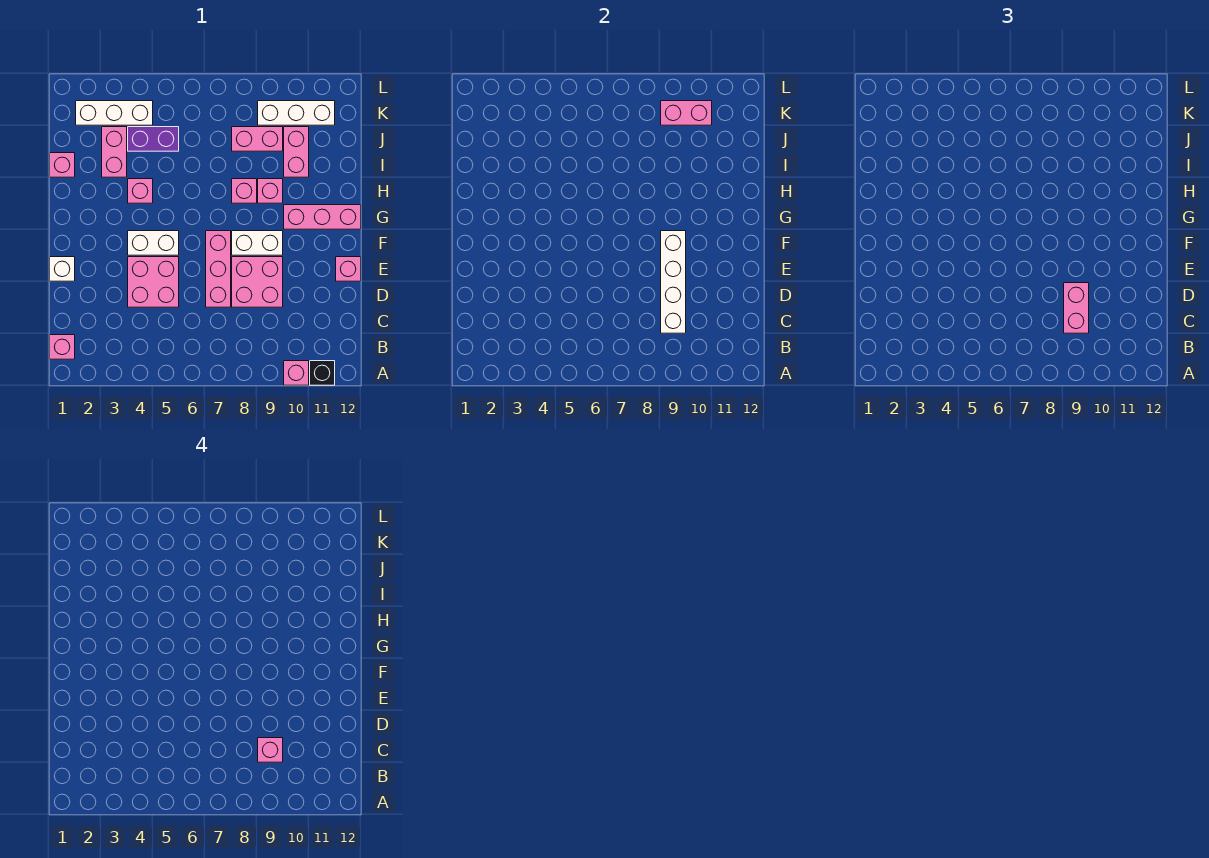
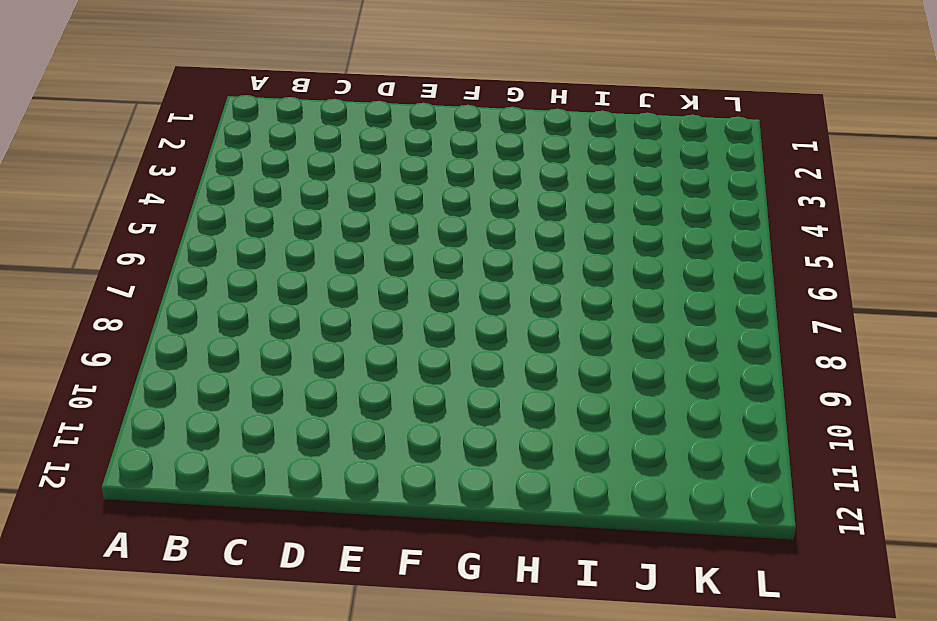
none -> pink brick A10 level 1
none -> black brick A11 level 1
none -> pink brick B1 level 1

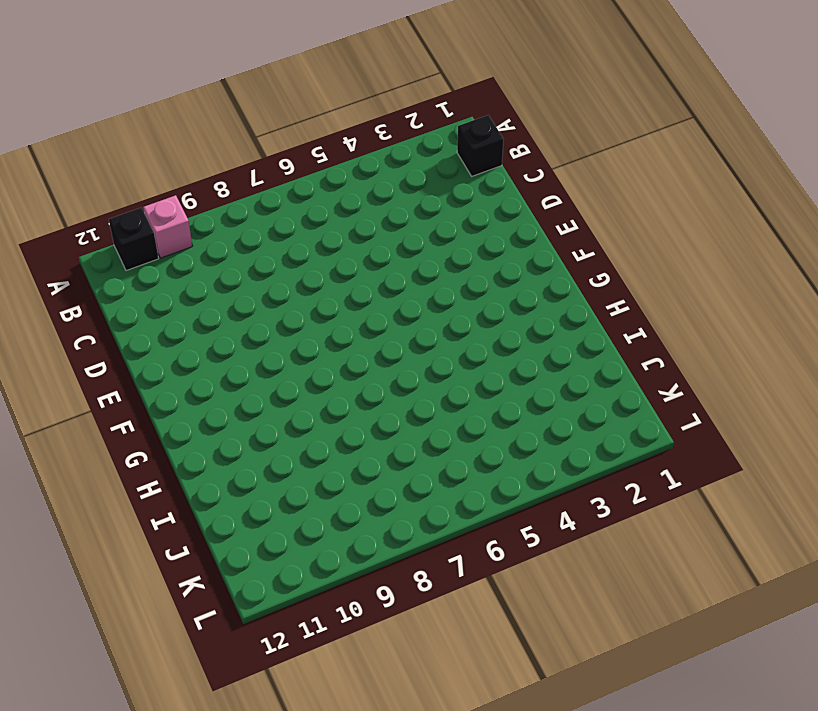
black brick B1 level 1 -> pink brick B1 level 1
none -> pink brick D4:E5 level 1
none -> pink brick D7:F7 level 1
none -> pink brick D8:E9 level 1

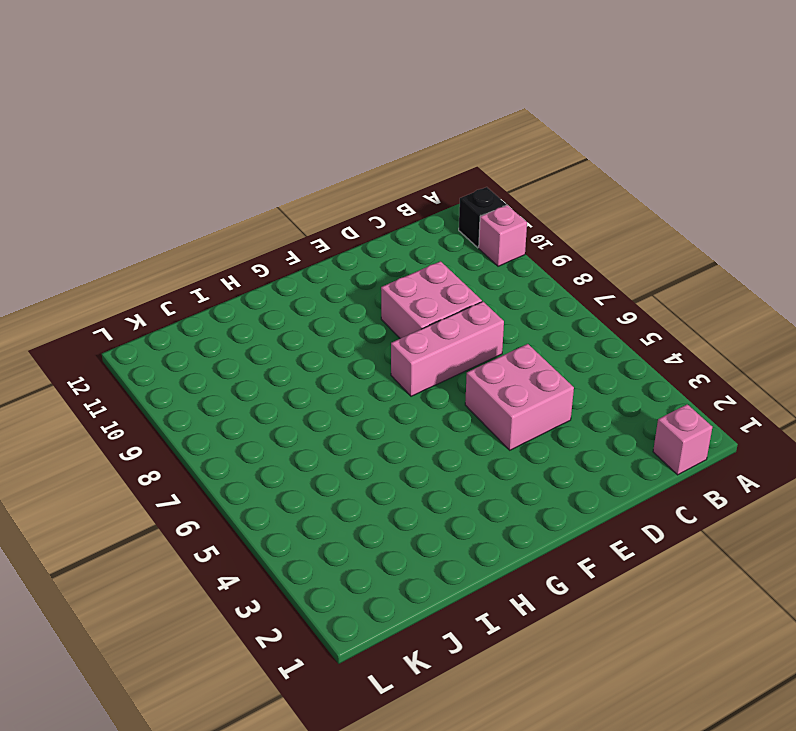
none -> white brick E1 level 1
none -> pink brick E12 level 1
none -> white brick F4:F5 level 1

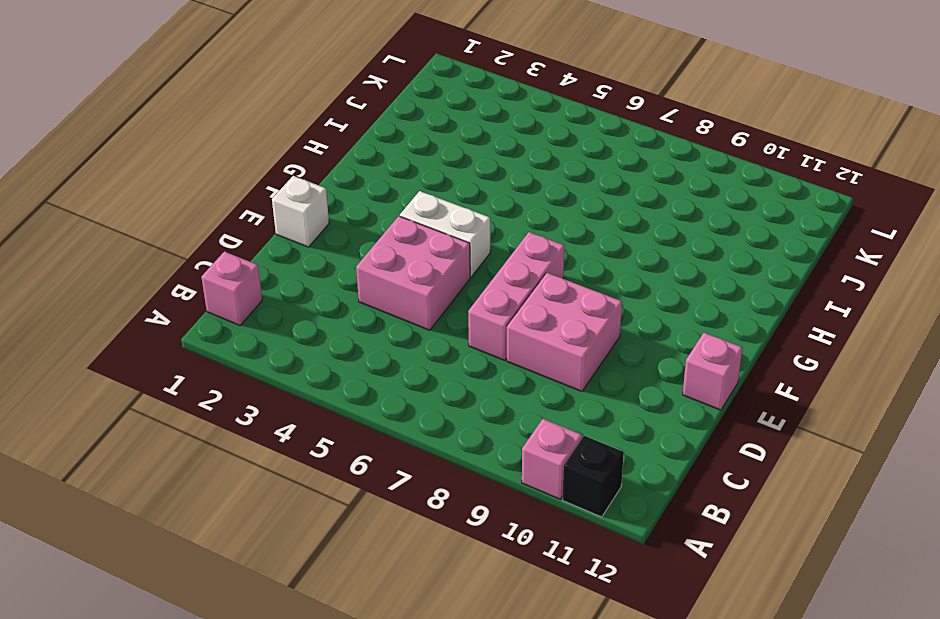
none -> white brick F8:F9 level 1
none -> pink brick G10:G12 level 1
none -> pink brick H4 level 1

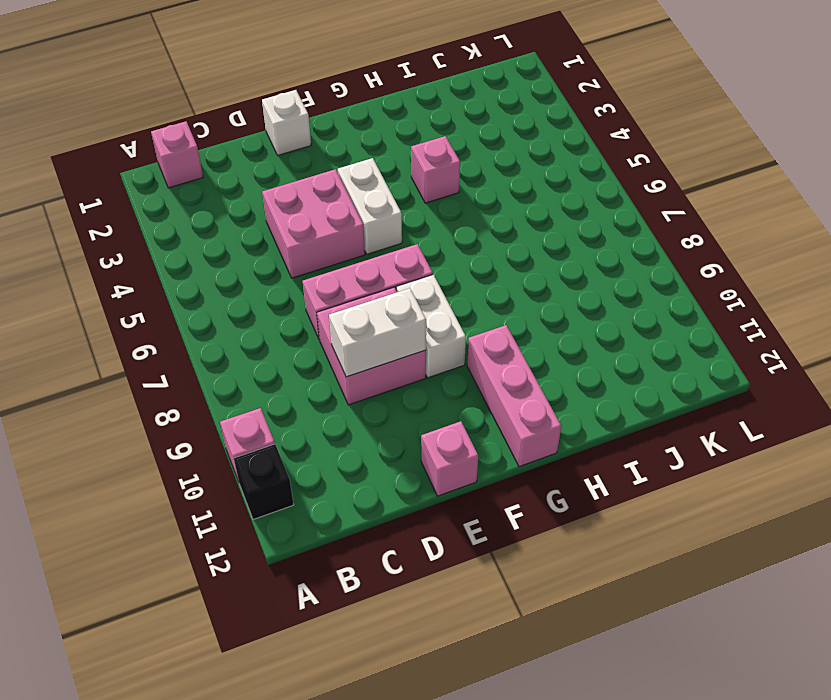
white brick D9:E9 level 2 -> white brick C9:F9 level 2
none -> pink brick H8 level 1
none -> pink brick H9 level 1
none -> pink brick I1 level 1

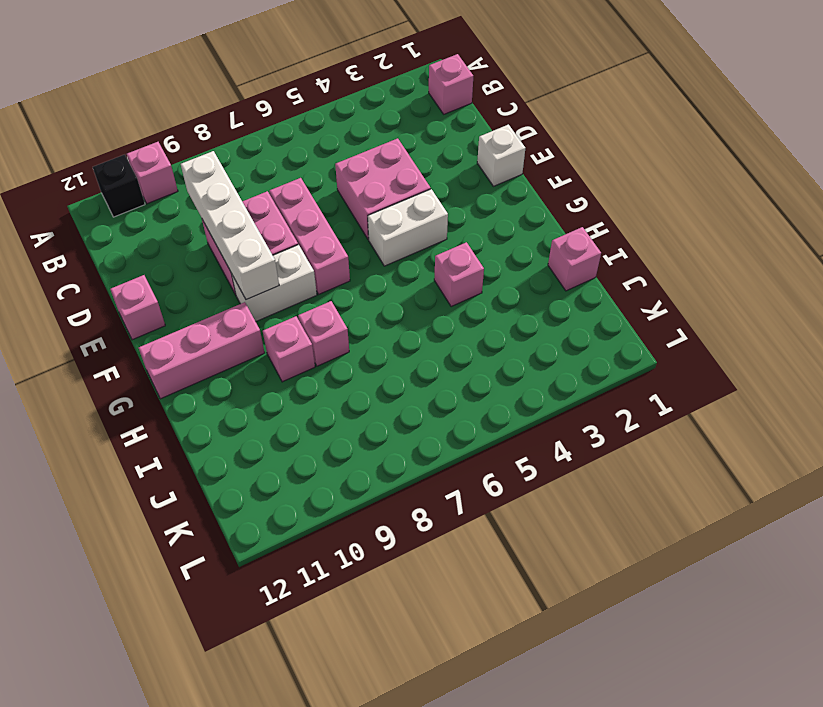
none -> pink brick I3:J3 level 1
none -> pink brick I10:J10 level 1
none -> purple brick J4:J5 level 1

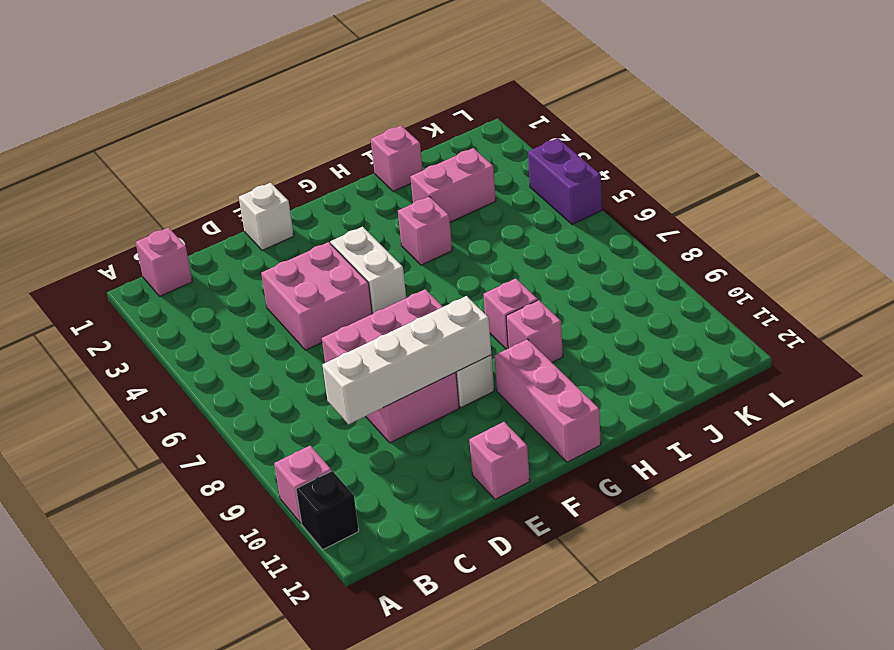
purple brick L4:L5 level 1 -> purple brick J4:J5 level 1
none -> pink brick I10:J10 level 1
none -> pink brick J8:J9 level 1
none -> white brick K2:K4 level 1

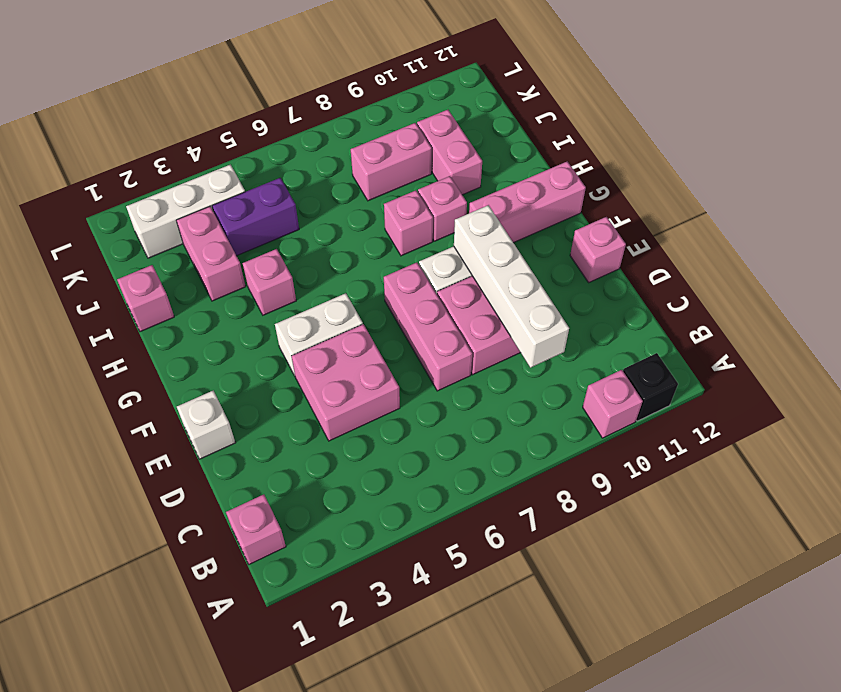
none -> white brick K9:K11 level 1
none -> pink brick K9:K10 level 2
none -> pink brick C9:D9 level 3

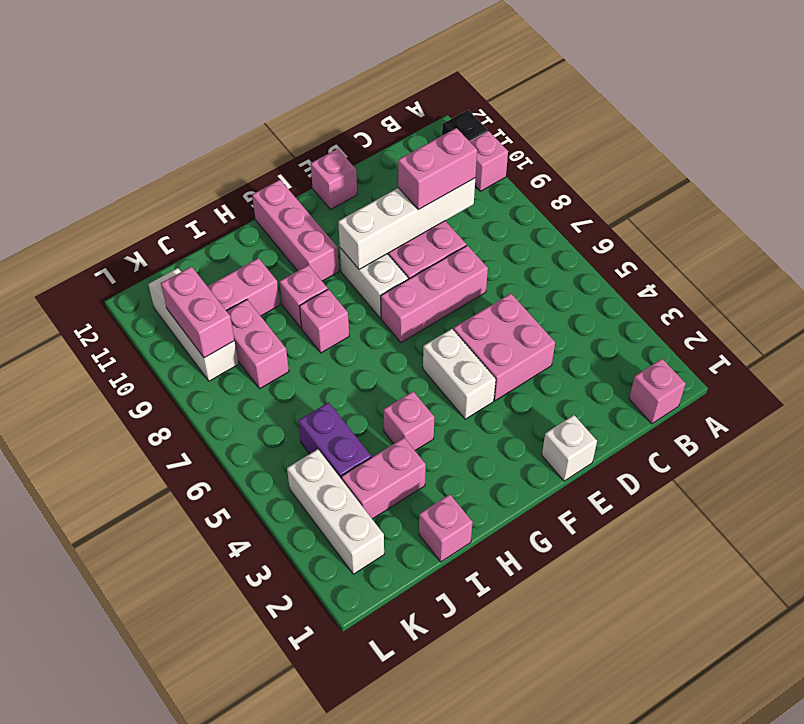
none -> pink brick C9 level 4

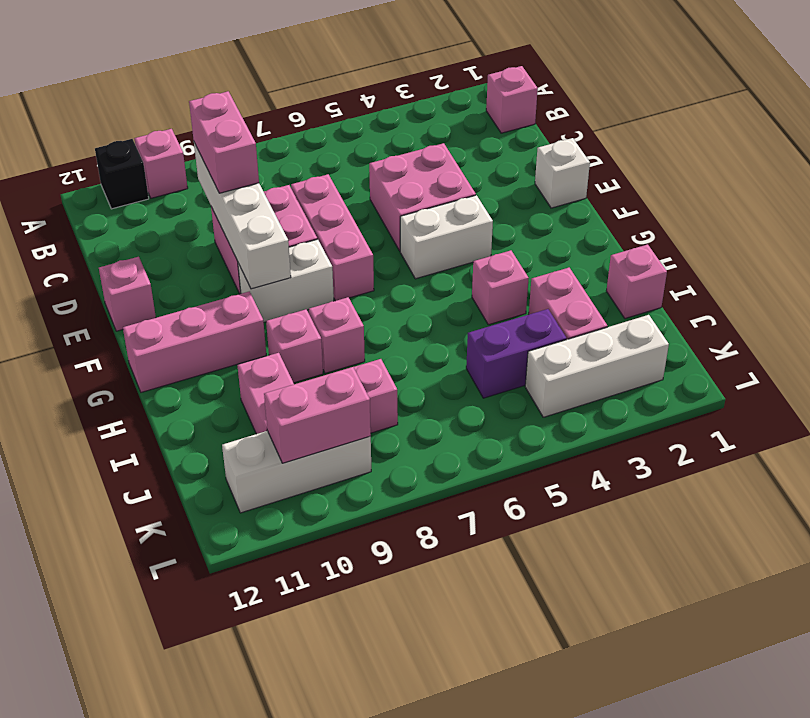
none -> pink brick C9 level 4

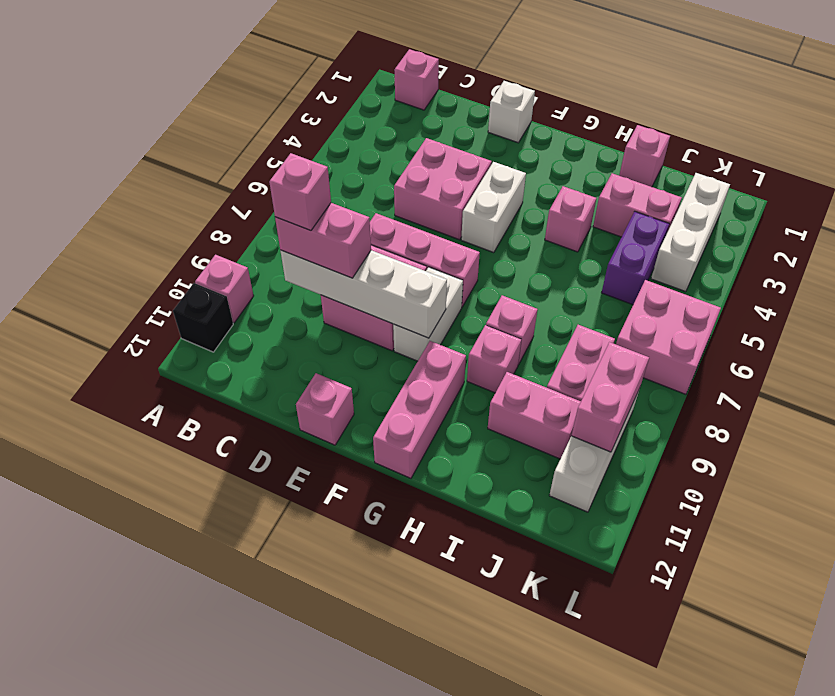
pink brick K6:L7 level 1 -> none

